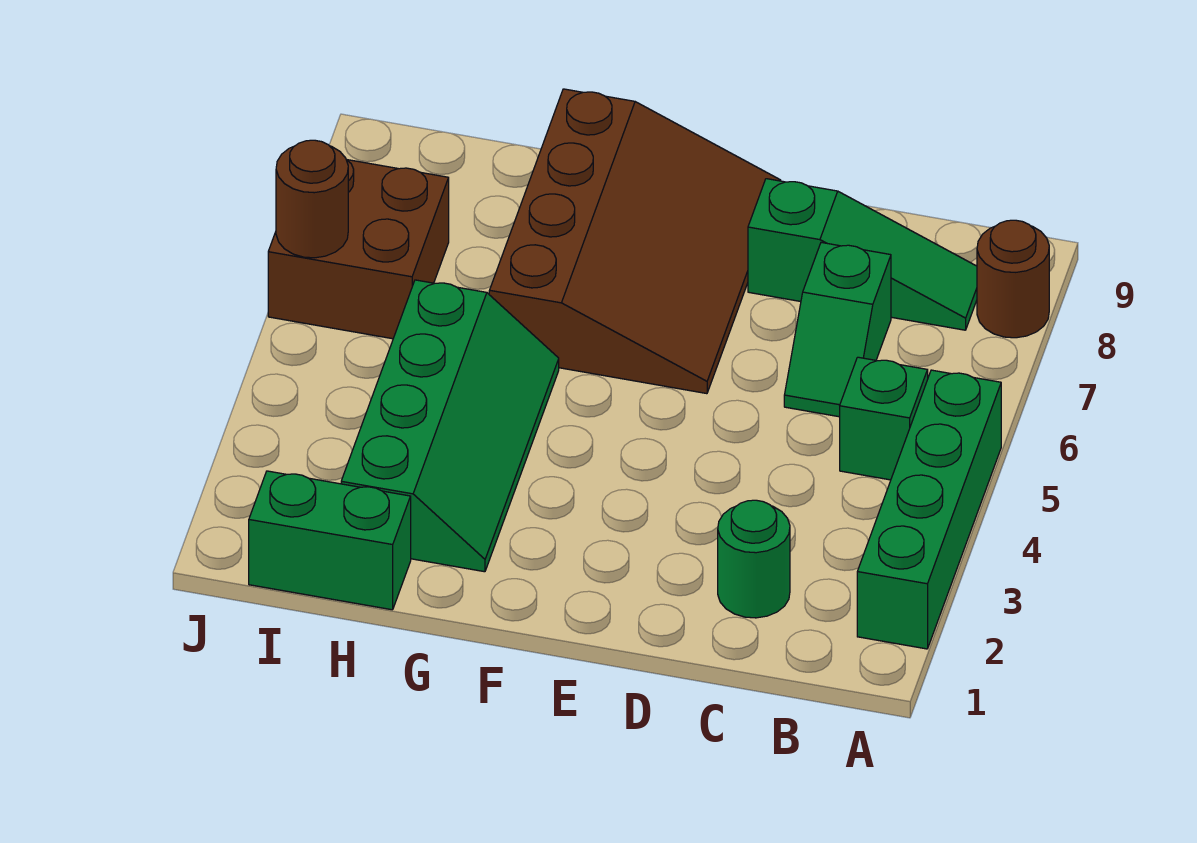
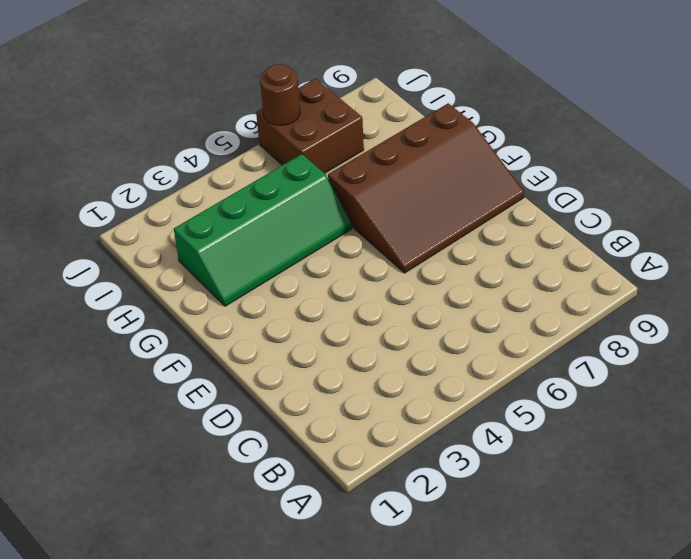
none -> green brick A2:A5 level 1
none -> brown round brick A8 level 1

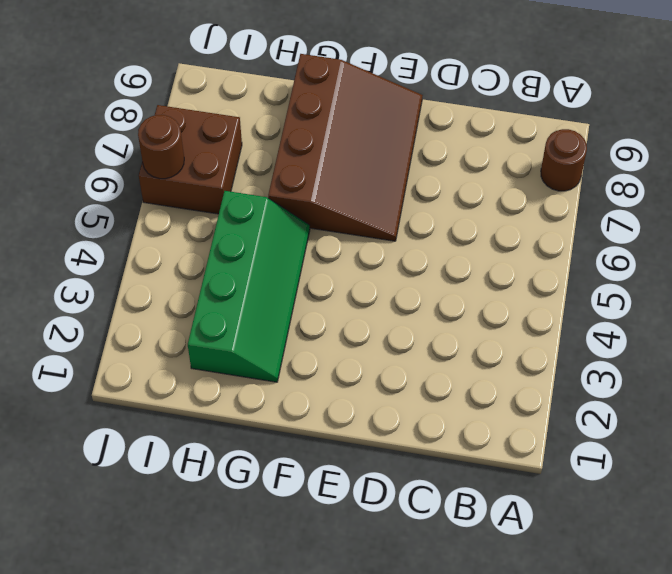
none -> green brick A2:A5 level 1
none -> green brick B5 level 1

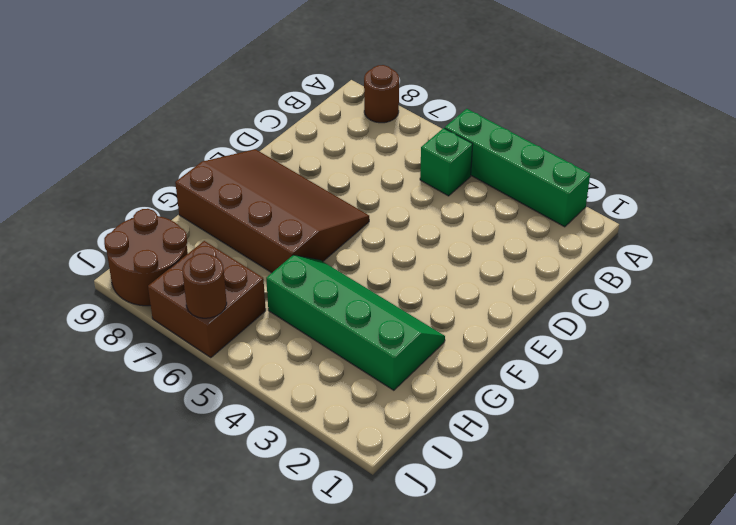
brown round brick I8:J9 level 1 -> none
none -> green slope B8:D8 level 1 top D
none -> green round brick C2 level 1

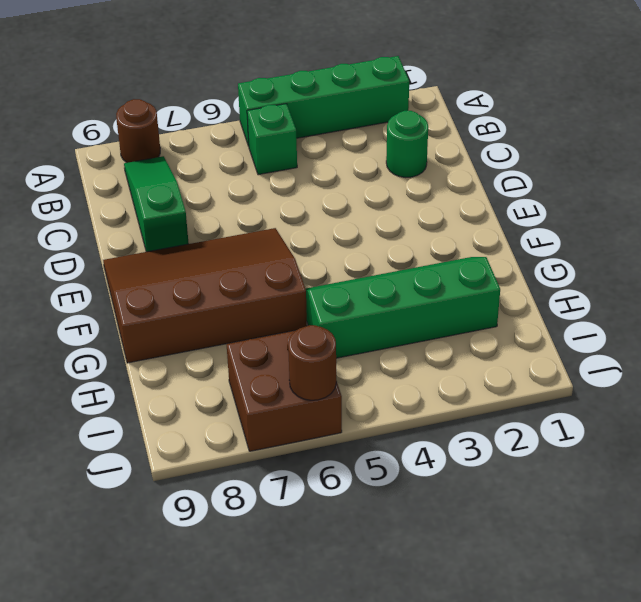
none -> green slope C6:C7 level 1 top 7
none -> green brick H1:I1 level 1

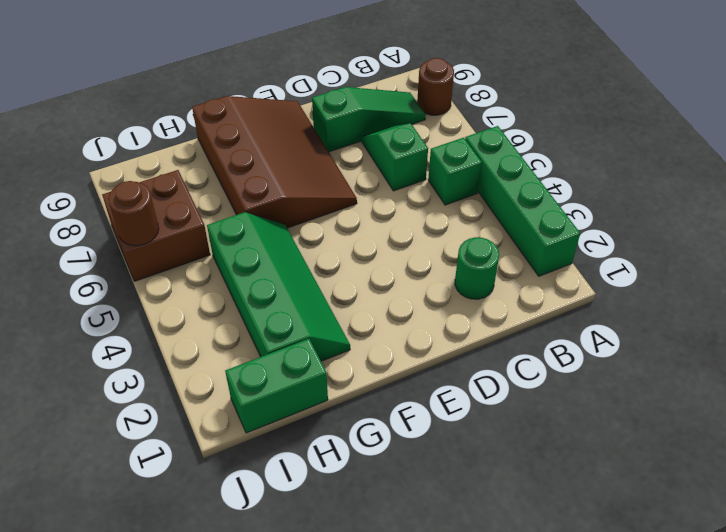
green slope C6:C7 level 1 top 6 -> green slope C6:C7 level 1 top 7

